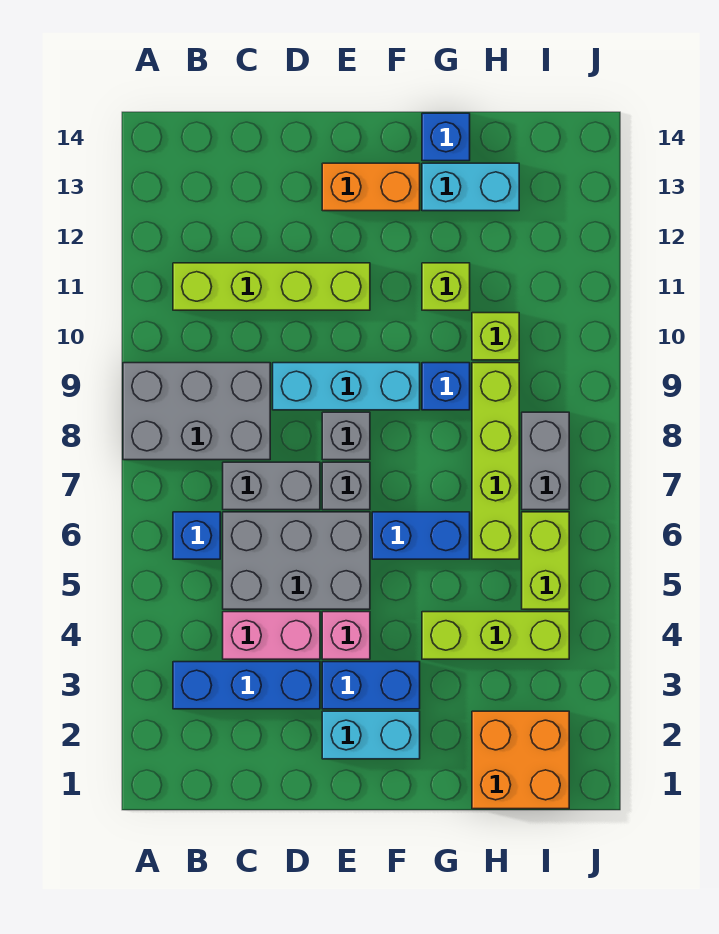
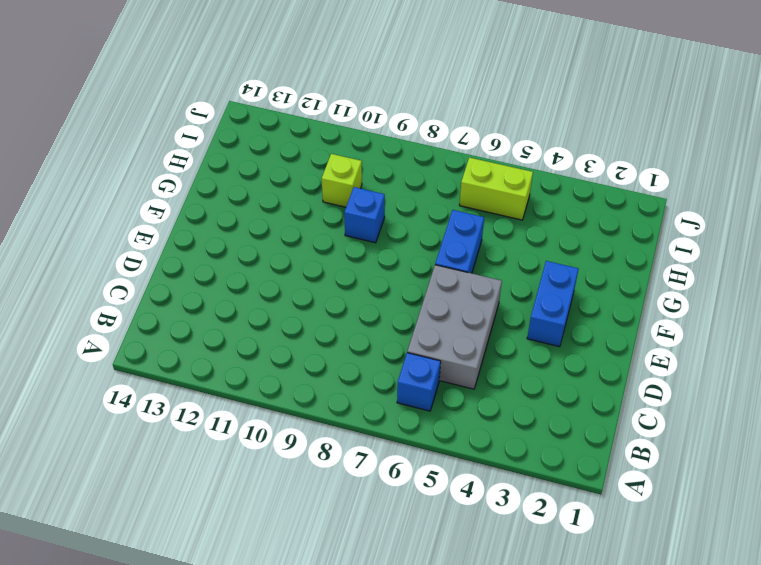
none -> grey brick A8:C9 level 1
none -> blue brick B3:D3 level 1
none -> lime brick B11:E11 level 1

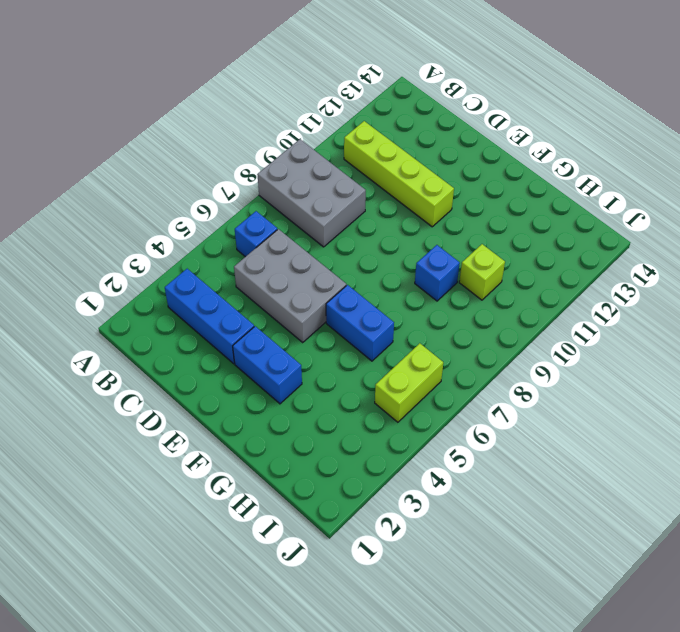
none -> pink brick C4:D4 level 1
none -> grey brick C7:D7 level 1
none -> cyan brick D9:F9 level 1

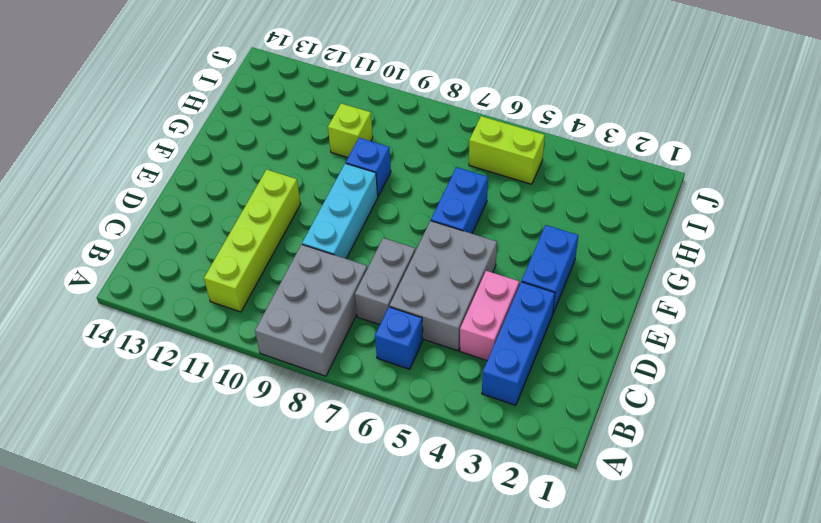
none -> cyan brick E2:F2 level 1
none -> pink brick E4 level 1
none -> grey brick E7 level 1

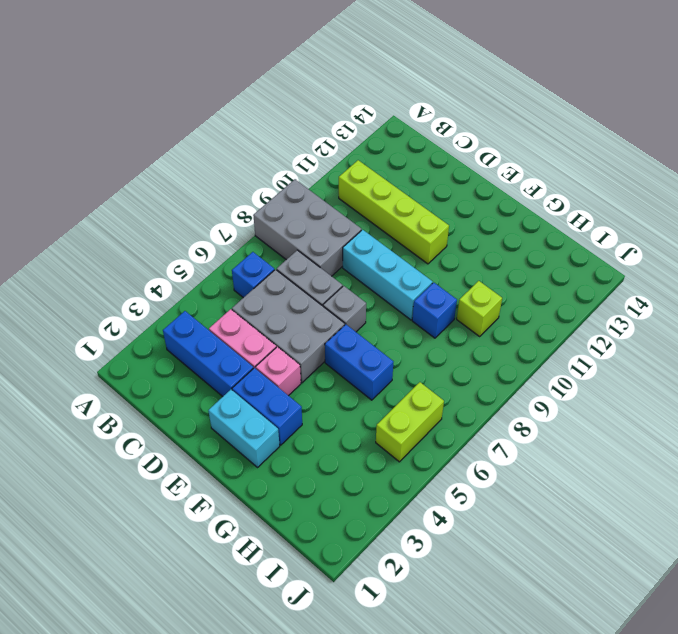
none -> grey brick E8 level 1
none -> orange brick E13:F13 level 1
none -> lime brick G4:I4 level 1

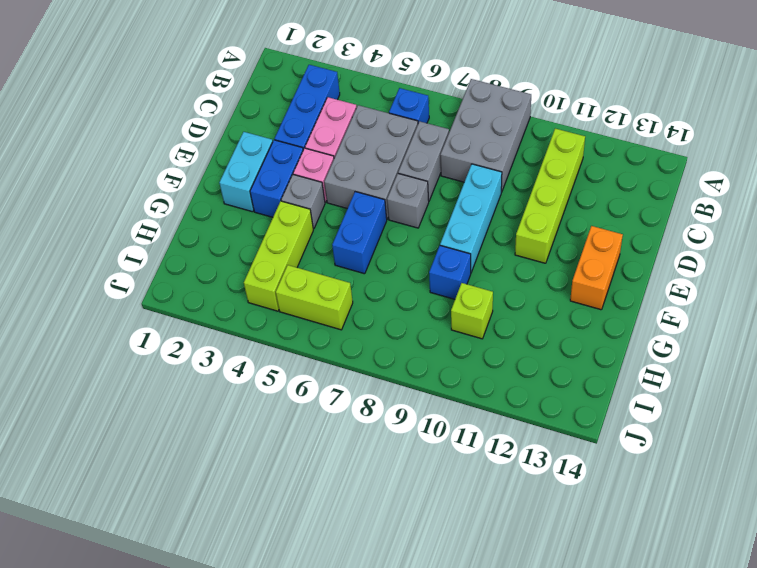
grey brick F4 level 1 -> grey brick E8 level 1
none -> lime brick G11 level 1
none -> cyan brick G13:H13 level 1
none -> blue brick G14 level 1

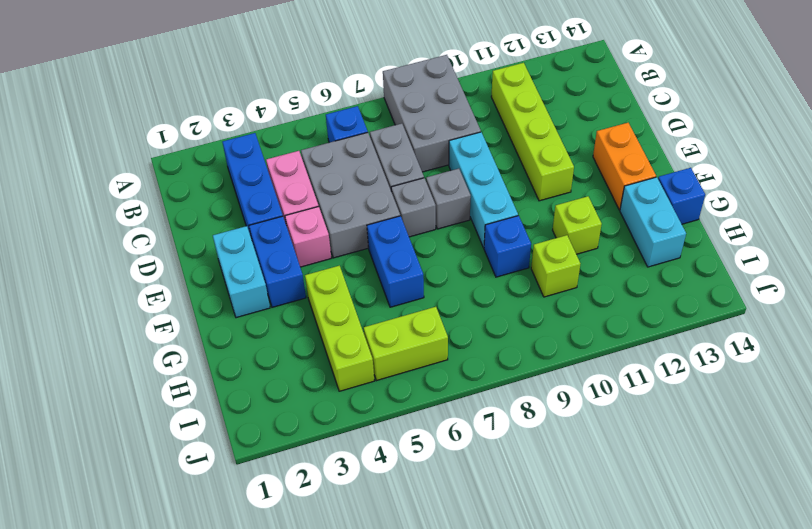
none -> orange brick H1:I2 level 1
none -> lime brick H6:H9 level 1
none -> grey brick I7:I8 level 1

